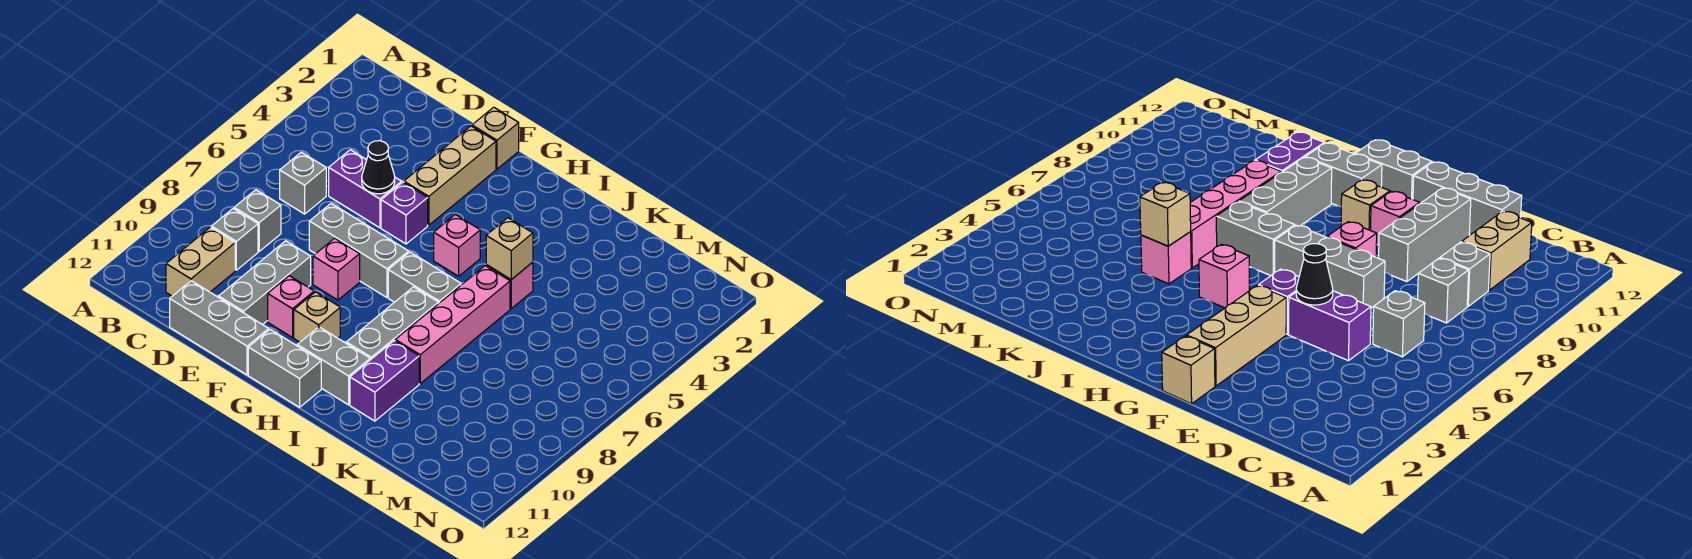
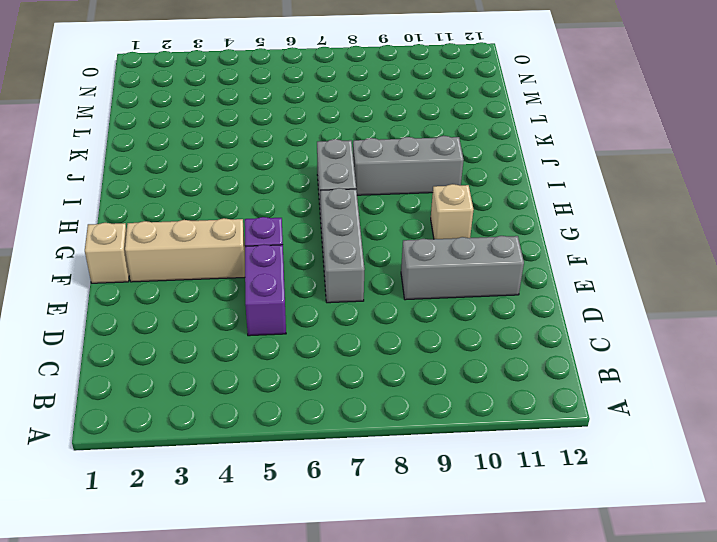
none -> grey brick C6 level 1
none -> grey brick C8 level 1
none -> grey brick C9 level 1

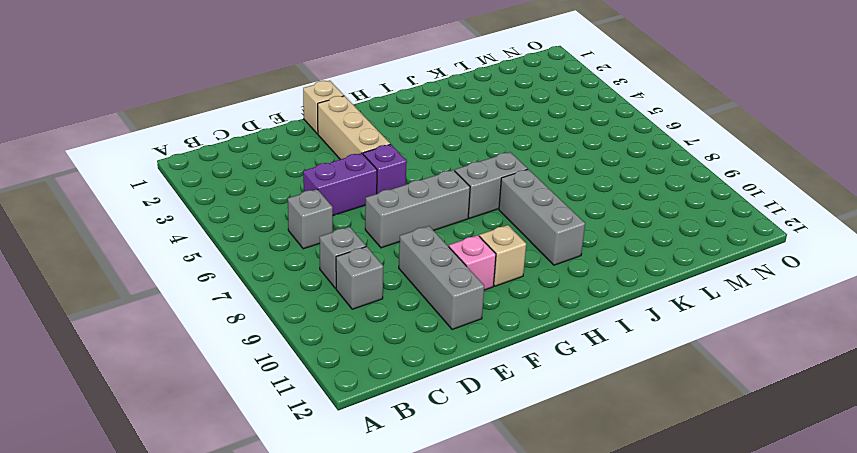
none -> tan brick C10:C11 level 1
none -> grey brick D12:F12 level 1
none -> pink brick F8 level 1

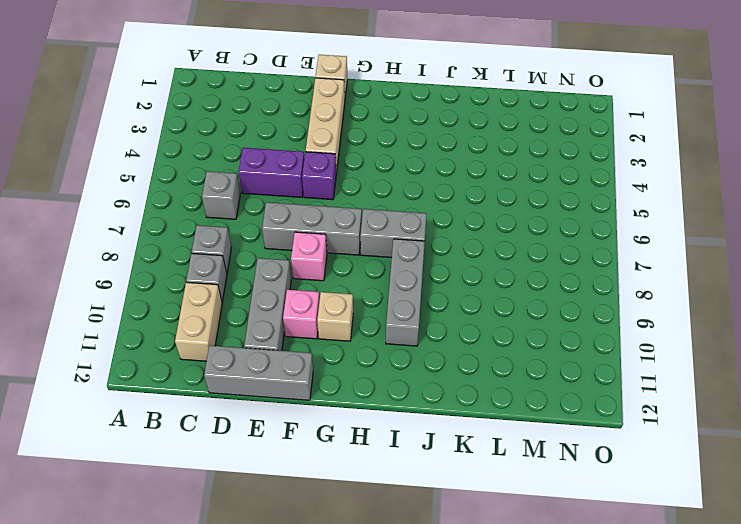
none -> grey brick G12:H12 level 1
none -> pink brick H5 level 1
none -> grey brick H11:I11 level 1

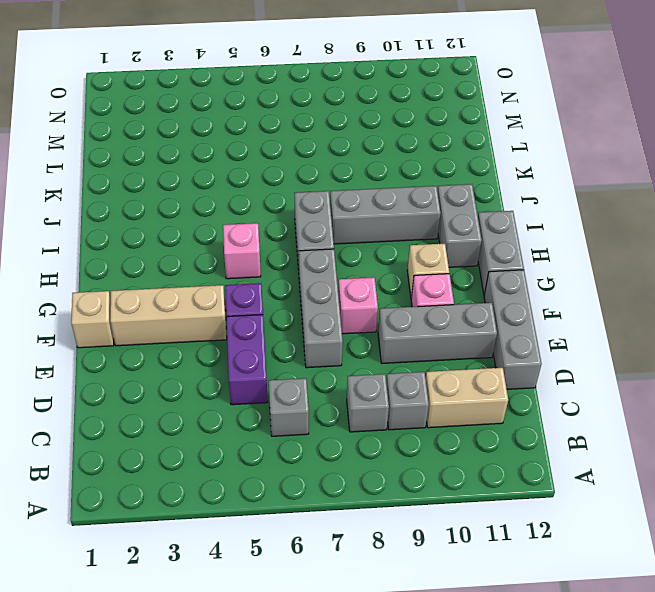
none -> pink brick J5 level 1
none -> pink brick J6:J9 level 1
none -> purple brick J10:J11 level 1

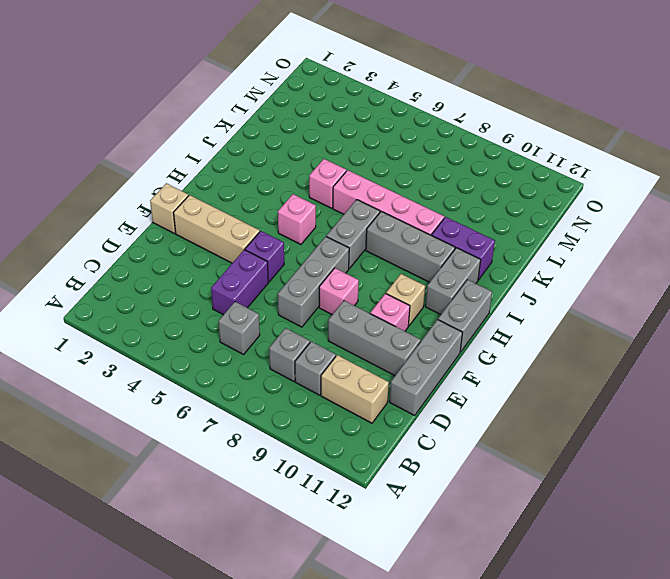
none -> black cone E5 level 2
none -> tan brick J5 level 2

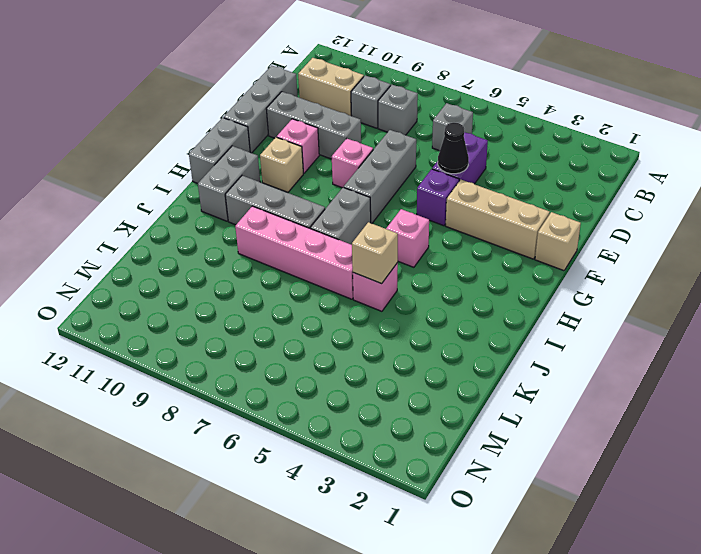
none -> purple brick J10:J11 level 1

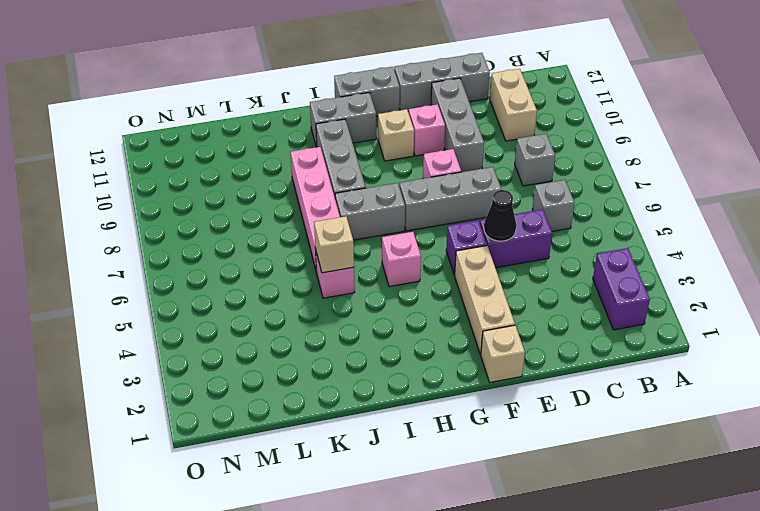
purple brick B2:B3 level 1 -> purple brick J10:J11 level 1
none -> grey brick C9 level 1

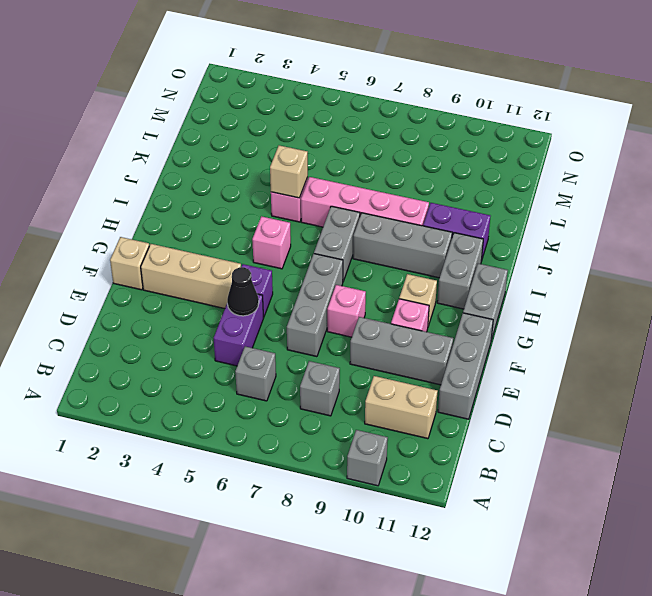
grey brick A10 level 1 -> grey brick C9 level 1

